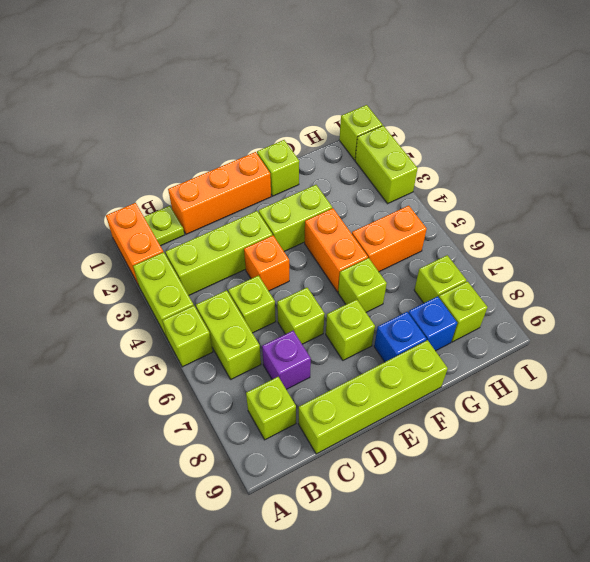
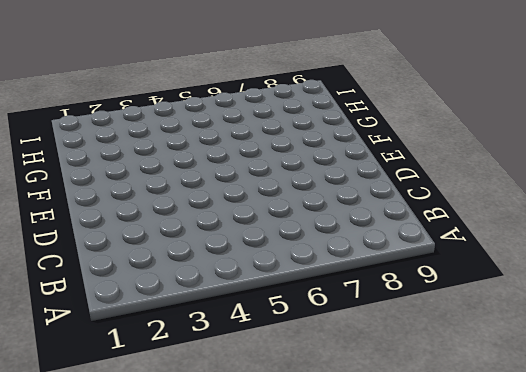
none -> orange brick A1:A2 level 1
none -> lime brick A3:A4 level 1
none -> lime brick A5 level 1

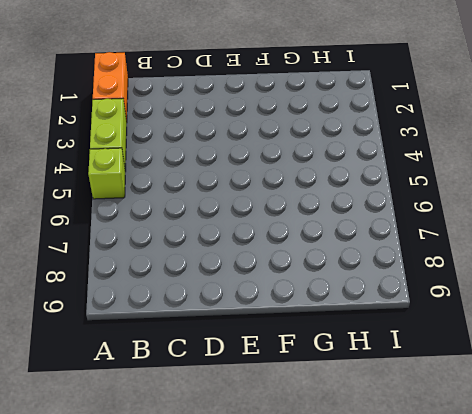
none -> lime plate B1 level 1
none -> lime brick B3:D3 level 1
none -> lime brick B5:B6 level 1

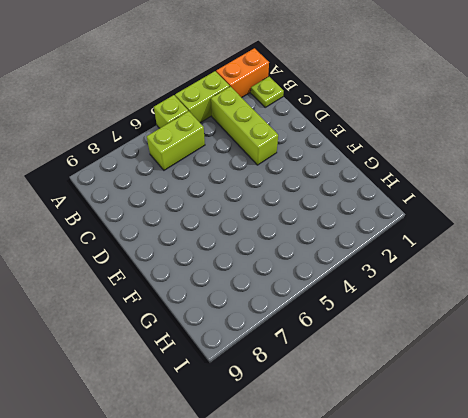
none -> lime brick B8 level 1
none -> orange brick C1:E1 level 1
none -> lime brick C5 level 1

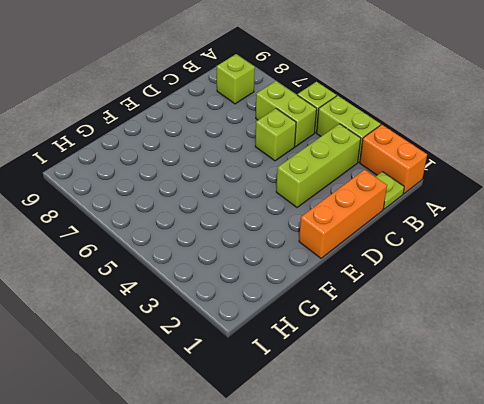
none -> purple brick C7 level 1
none -> lime brick C9:F9 level 1
none -> orange brick D4 level 1

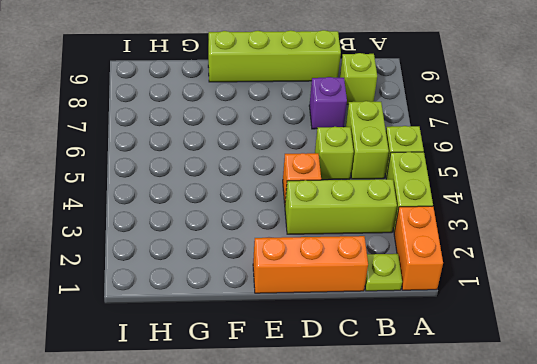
none -> lime brick D6 level 1
none -> lime brick E3:F3 level 1
none -> lime brick E7 level 1

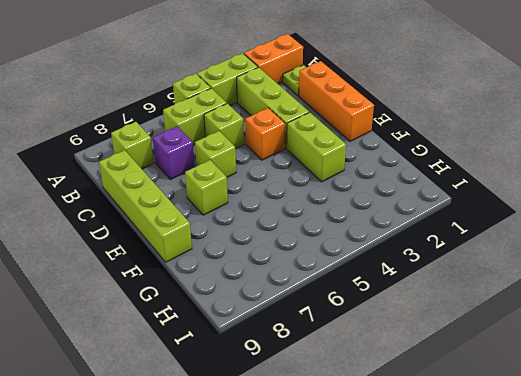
none -> lime brick F1 level 1
none -> orange brick F4:F5 level 1
none -> lime brick F6 level 1

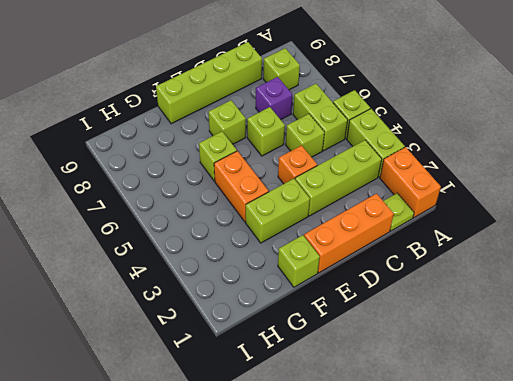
none -> blue brick F8 level 1
none -> orange brick G5:H5 level 1
none -> blue brick G8 level 1

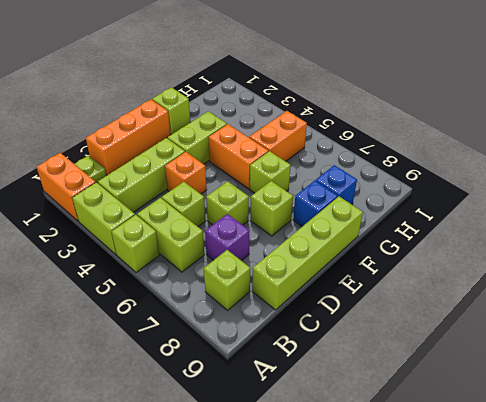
none -> lime brick H7 level 1
none -> lime brick H8 level 1
none -> lime brick I1 level 1

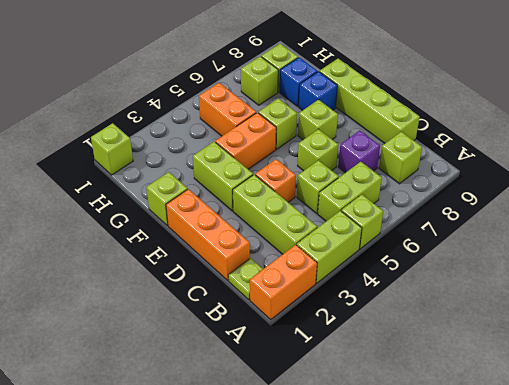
none -> lime brick I2:I3 level 1

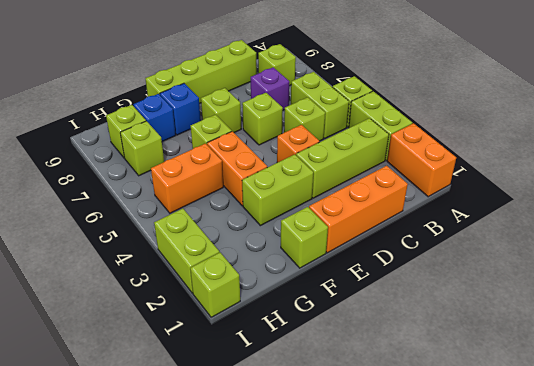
none -> lime plate B1 level 1

